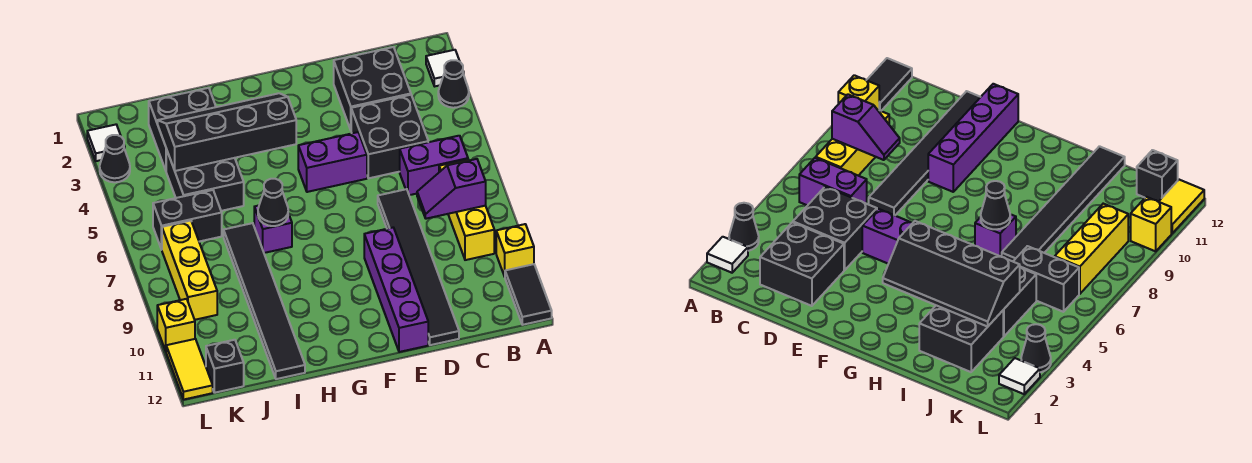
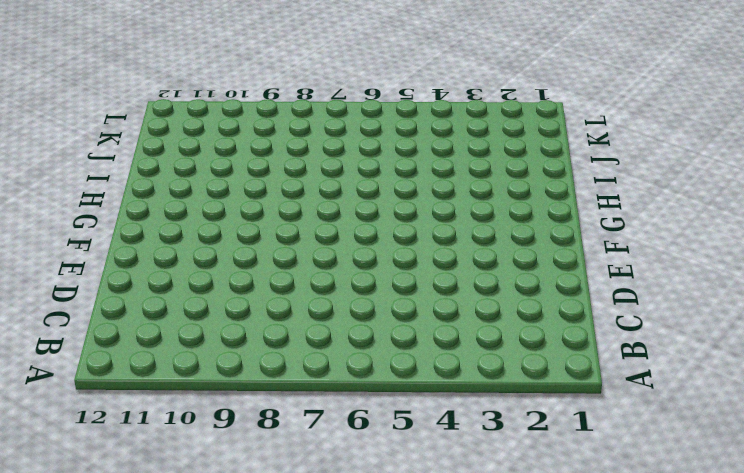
none -> white tile A2 level 1
none -> black cone A3 level 1
none -> yellow brick A10 level 1

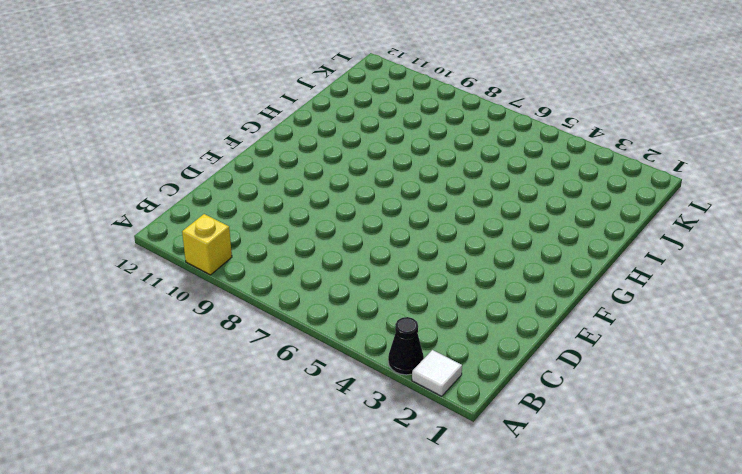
none -> black tile A11:A12 level 1
none -> purple brick B6:C6 level 1
none -> yellow brick B7:B9 level 1

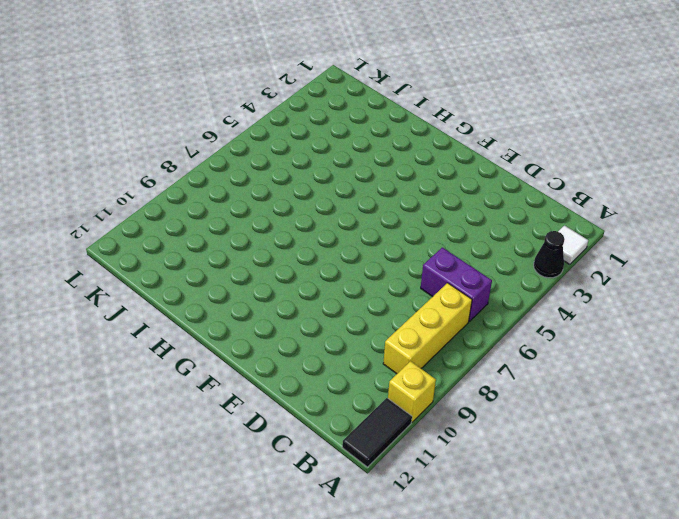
none -> black brick C2:D3 level 1
none -> black brick C4:D5 level 1
none -> black tile D7:D12 level 1

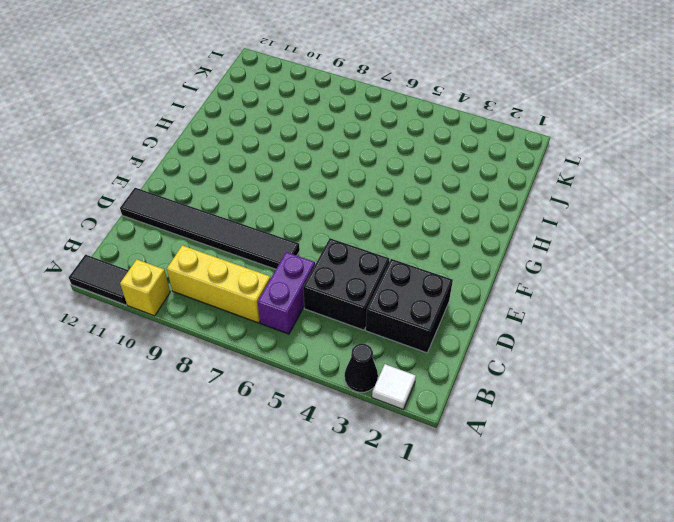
none -> purple brick E5:F5 level 1
none -> purple brick E9:E12 level 1
none -> purple brick H7 level 1

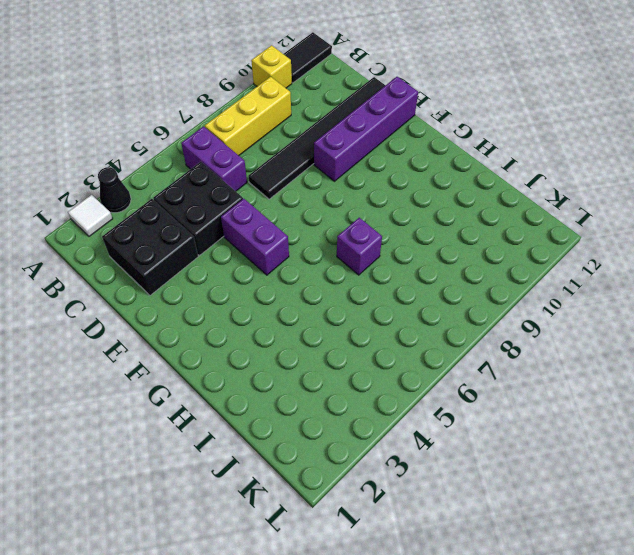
none -> black brick I2:J3 level 1
none -> black brick I4:J5 level 1
none -> black tile I7:I12 level 1

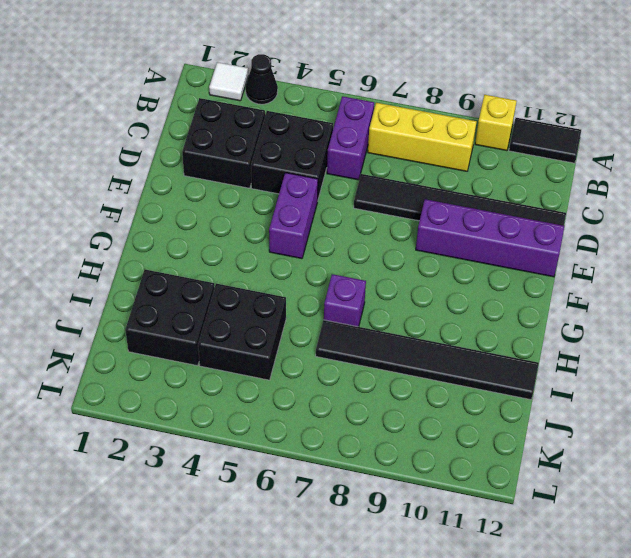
none -> black brick J6:K6 level 1
none -> yellow brick K7:K9 level 1
none -> black brick K12 level 1

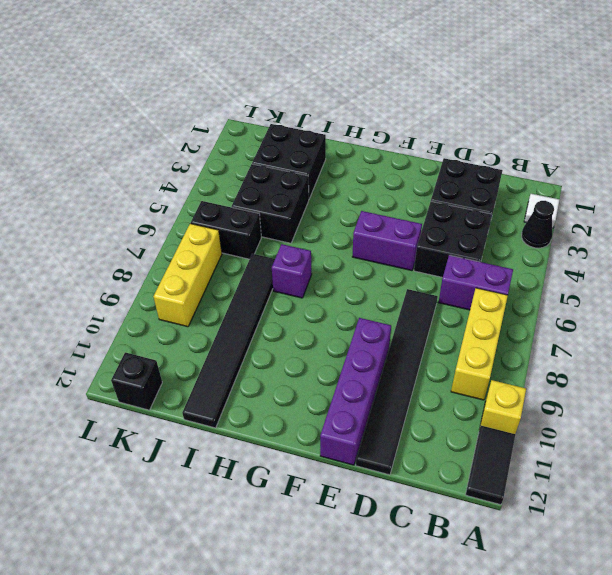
none -> white tile L2 level 1
none -> black cone L3 level 1
none -> yellow brick L10 level 1

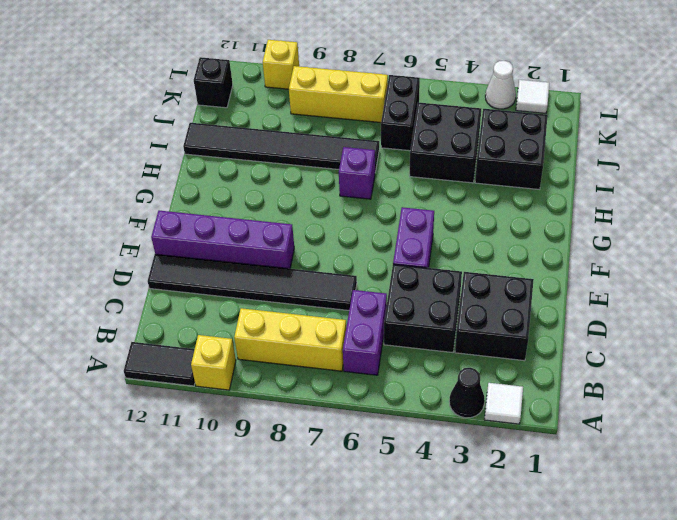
white cone L3 level 1 -> black cone L3 level 1
none -> yellow tile L11:L12 level 1
none -> purple slope B8:C8 level 2 top B
none -> black slope G3:J4 level 2 top 4

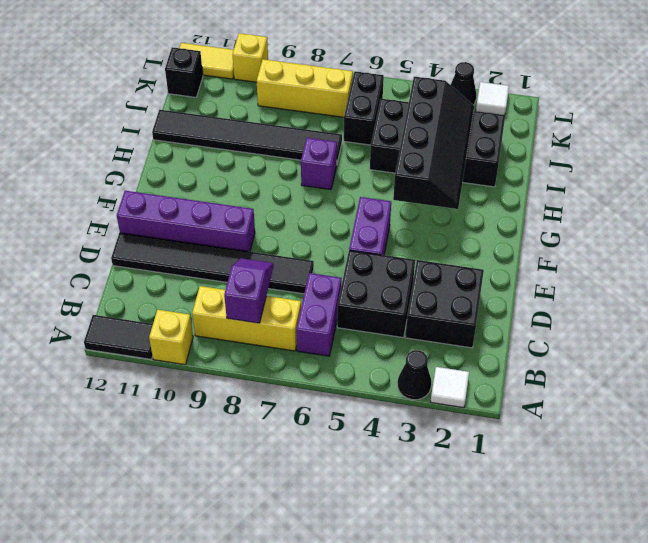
none -> black cone H7 level 2

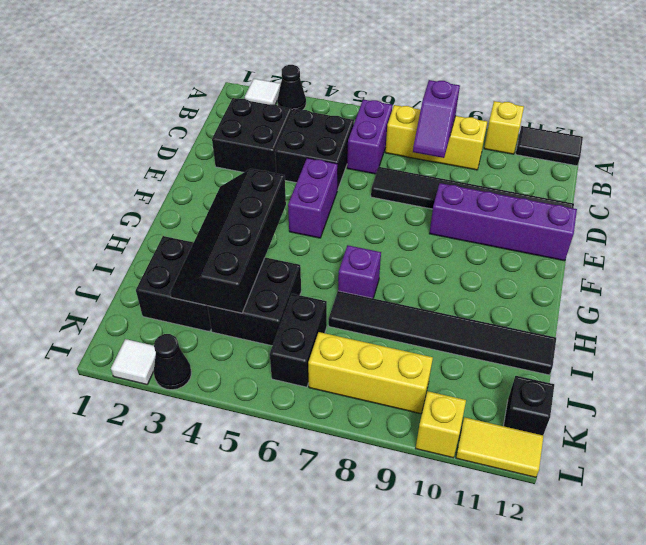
none -> black cone H7 level 2

